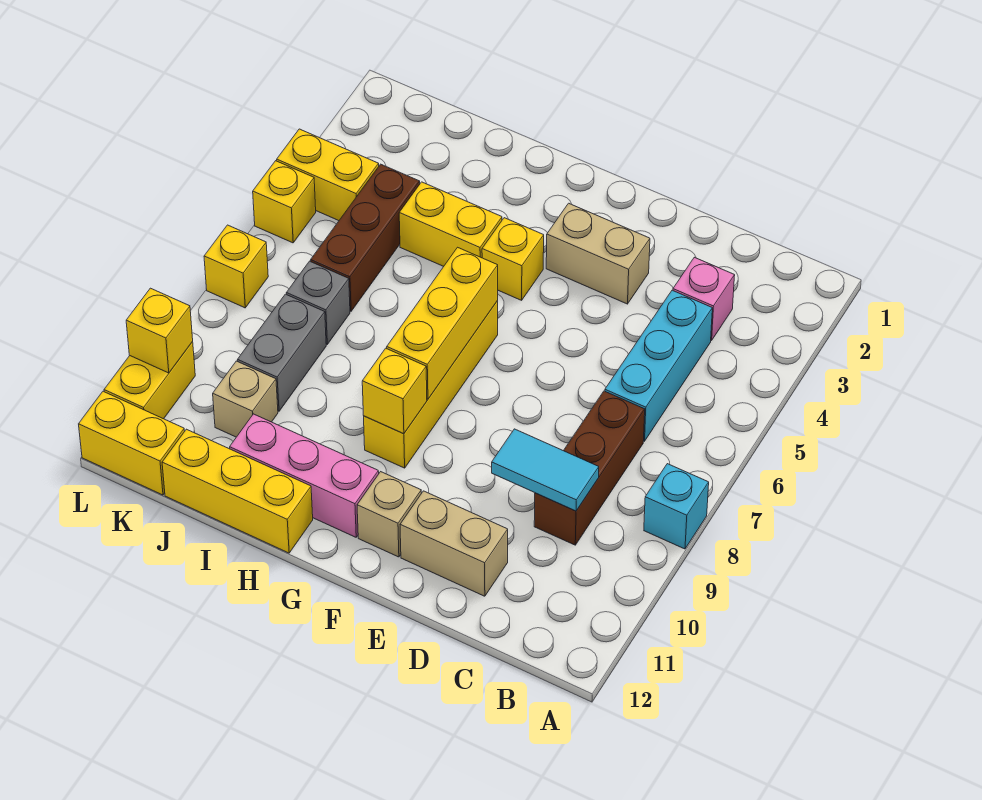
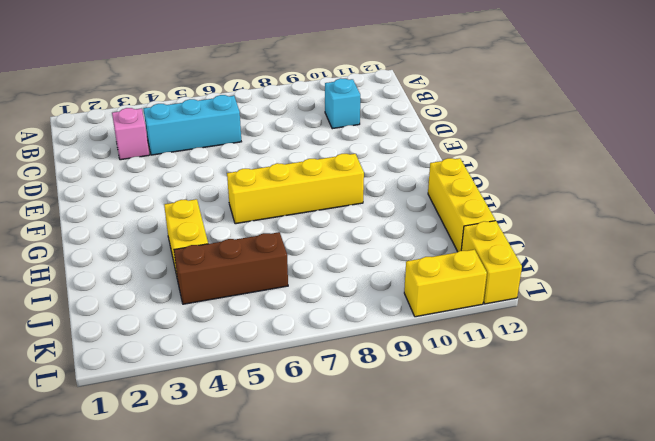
cyan brick C10 level 1 -> cyan brick A8 level 1
none -> brown brick C7:C9 level 1
none -> tan brick D11:E11 level 1
none -> tan brick E3:F3 level 1

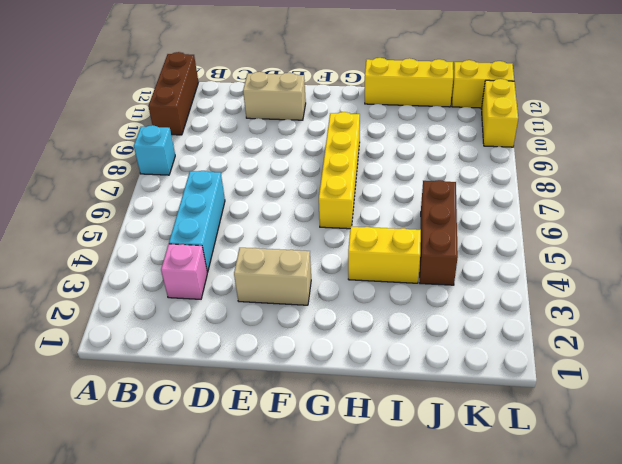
brown brick A10:A12 level 1 -> brown brick C7:C9 level 1
none -> tan brick F11 level 1
none -> yellow brick G4 level 1
none -> pink brick G11:I11 level 1

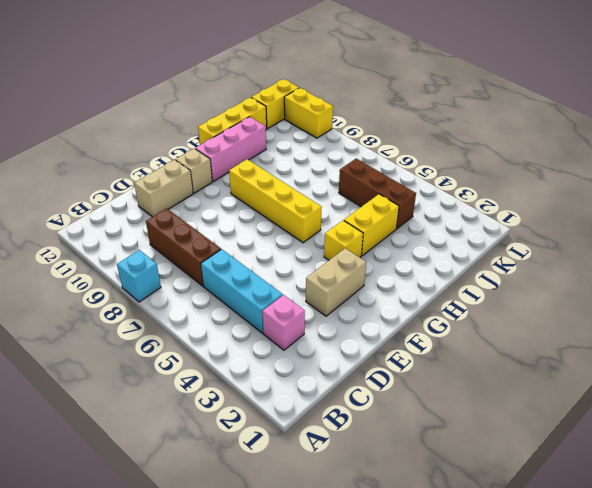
none -> grey brick J7 level 1
none -> grey brick J8:J9 level 1
none -> tan brick J10 level 1

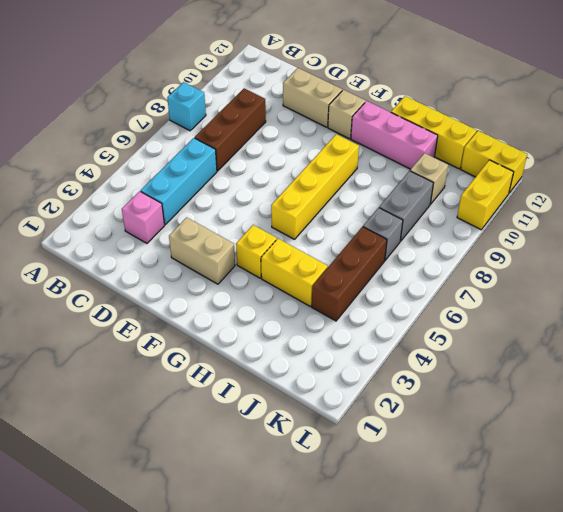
none -> yellow brick K4:L4 level 1
none -> yellow brick L5 level 1
none -> yellow brick L7 level 1

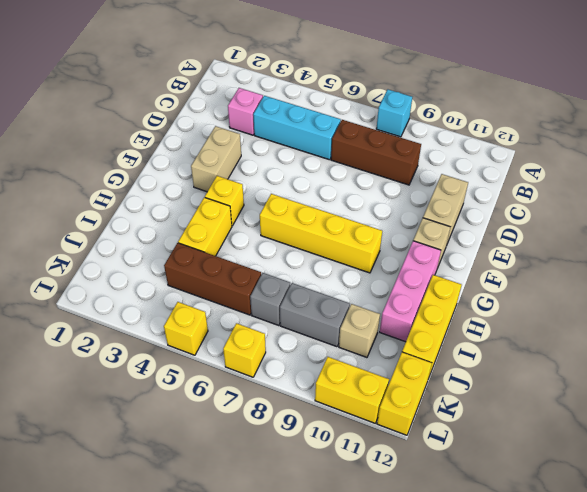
none -> yellow brick K4:L4 level 1
none -> cyan tile C9:D9 level 2
none -> yellow brick G6:G8 level 2

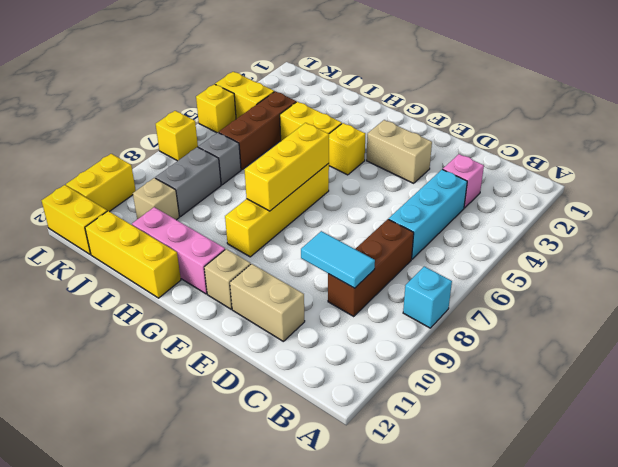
none -> yellow brick G9 level 2
none -> yellow brick L10 level 2

